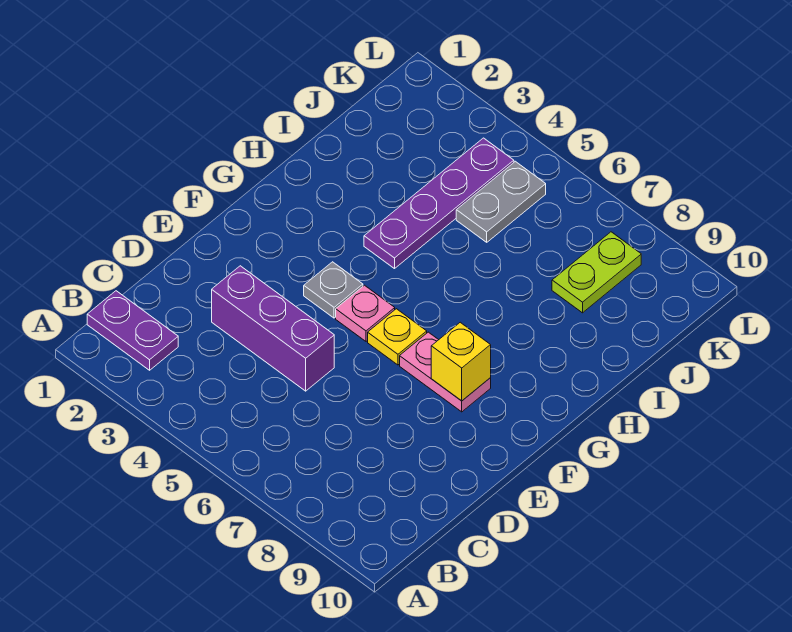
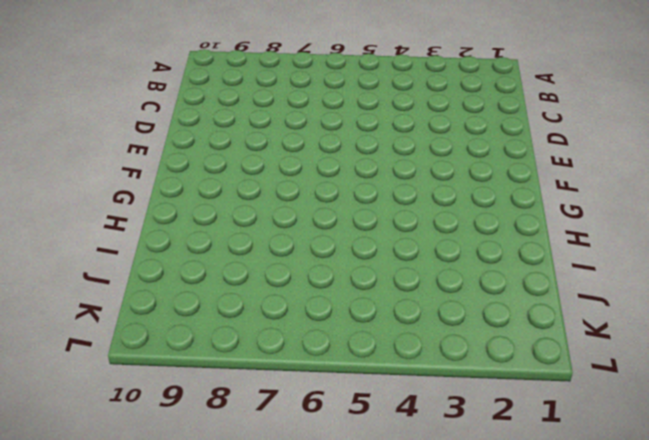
none -> purple plate B1:B2 level 1
none -> purple brick D3:D5 level 1

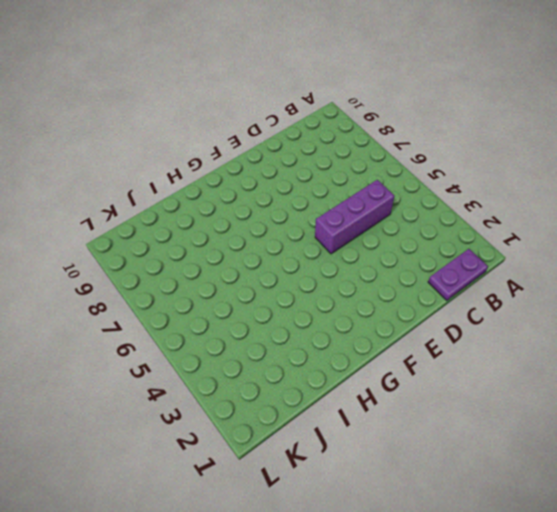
purple plate B1:C1 level 1 -> purple plate B1:B2 level 1
purple brick C5:E5 level 1 -> purple brick D3:D5 level 1
none -> grey plate F4 level 1
none -> pink plate F5 level 1

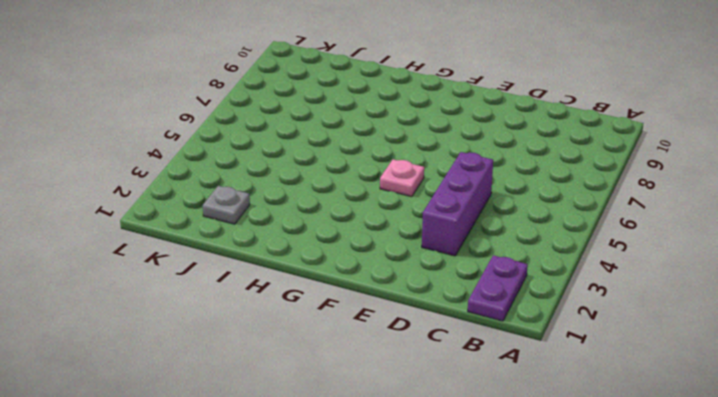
grey plate J2 level 1 -> grey plate F4 level 1
none -> yellow plate F6 level 1
none -> pink plate F7:F8 level 1

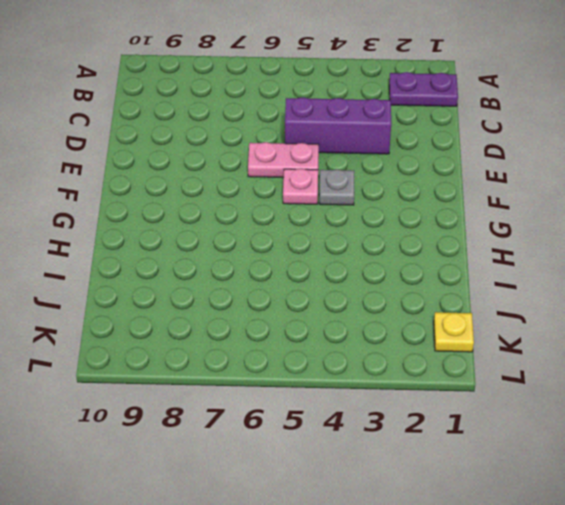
pink plate E5:E6 level 1 -> pink plate F7:F8 level 1
yellow plate K1 level 1 -> yellow plate F6 level 1
none -> purple plate H4:K4 level 1
none -> grey plate J5:K5 level 1

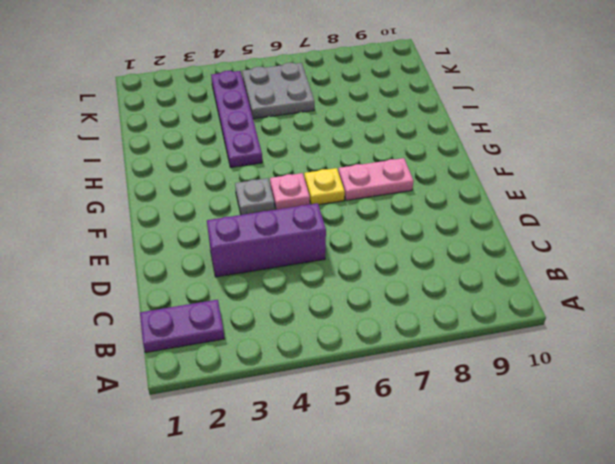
grey plate J5:K6 level 1 -> grey plate J5:K5 level 1
none -> lime plate J8:K8 level 1
none -> yellow brick F8 level 2

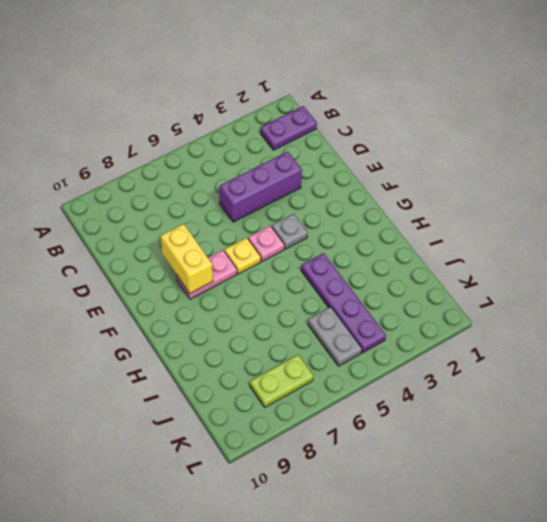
yellow brick E8:F8 level 2 -> yellow brick F8 level 2
lime plate K7:K8 level 1 -> lime plate J8:K8 level 1

